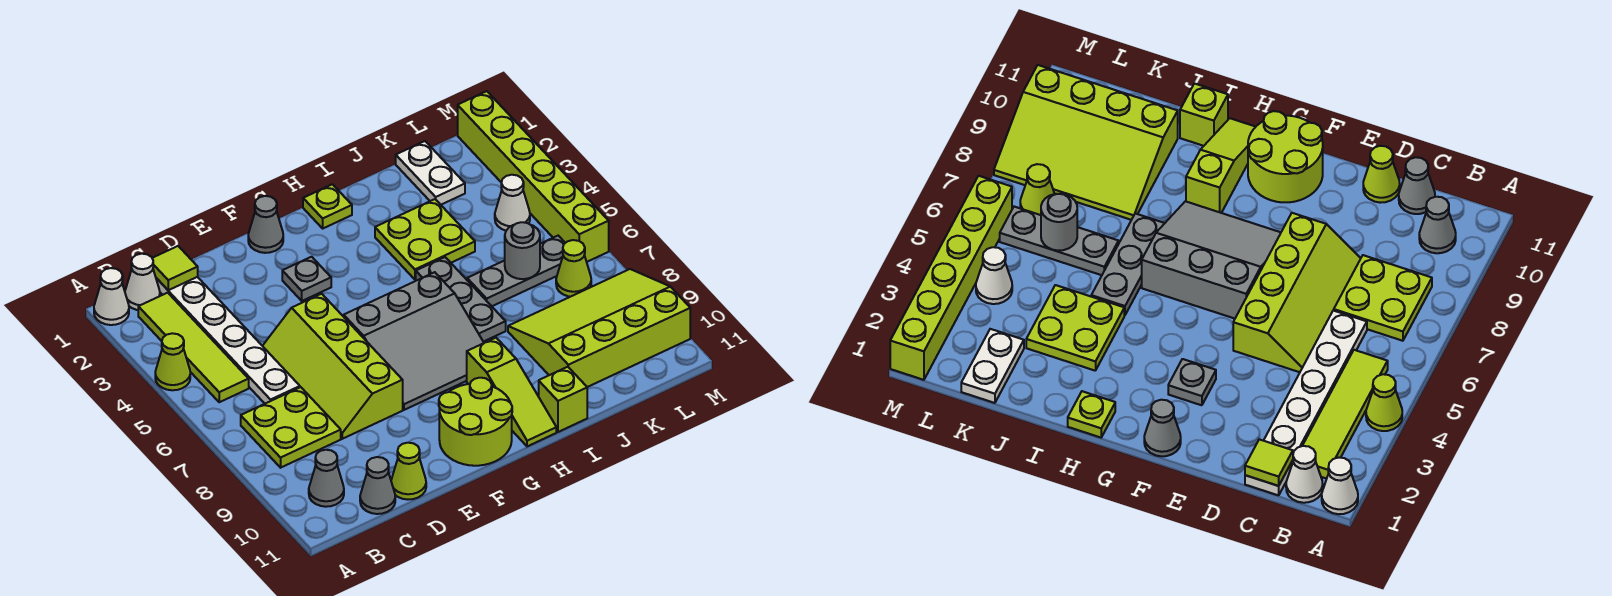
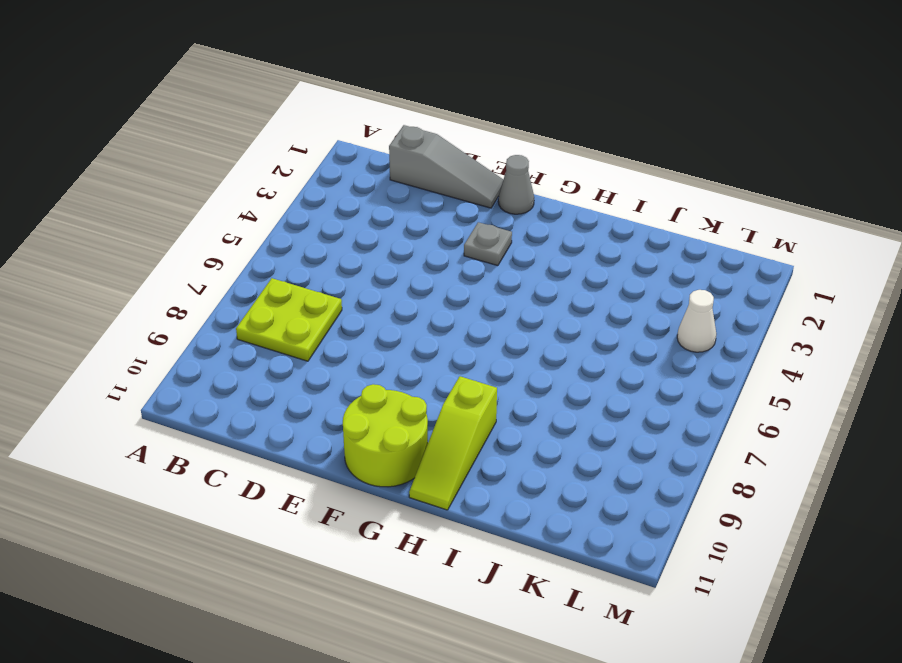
grey slope C1:E1 level 1 top C -> white plate C1:C6 level 1
none -> white cone A1 level 1
none -> lime cone A4 level 1
none -> white cone B1 level 1

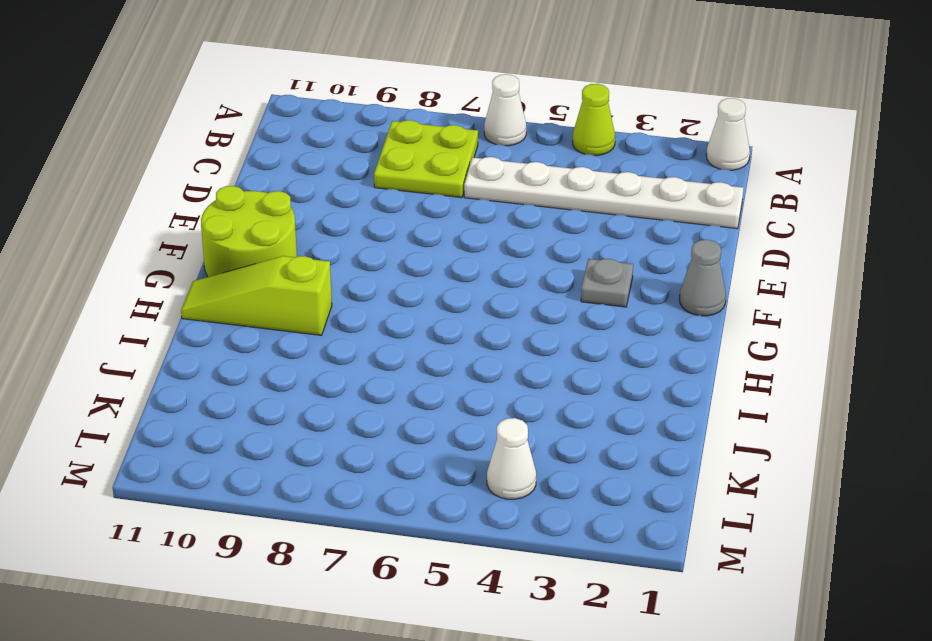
white cone A6 level 1 -> white cone B1 level 1
none -> lime tile B2:B5 level 1
none -> grey cone B10 level 1
none -> grey cone C11 level 1

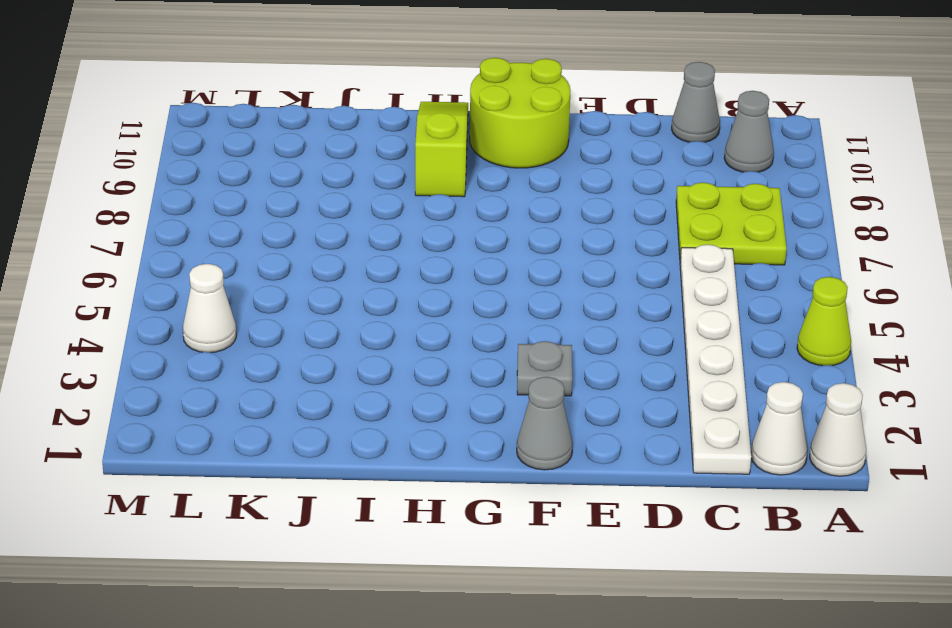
none -> lime tile B2:B5 level 1
none -> lime slope D5:E8 level 1 top E
none -> lime cone D11 level 1

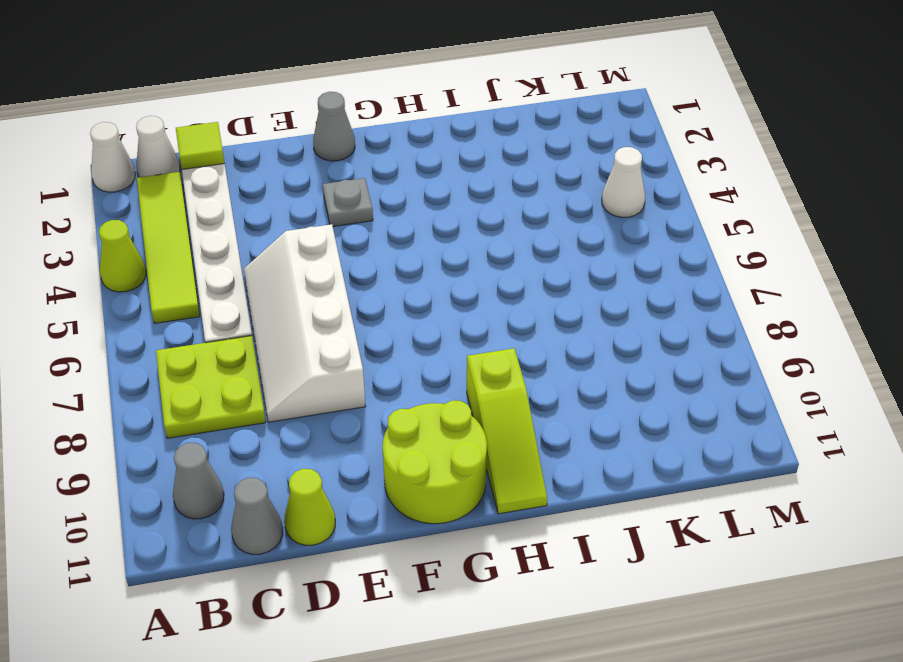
white slope D5:E8 level 1 top E -> lime slope D5:E8 level 1 top E
none -> grey slope F6:H8 level 1 top 6
none -> lime plate H1 level 1
none -> lime plate I3:J4 level 1

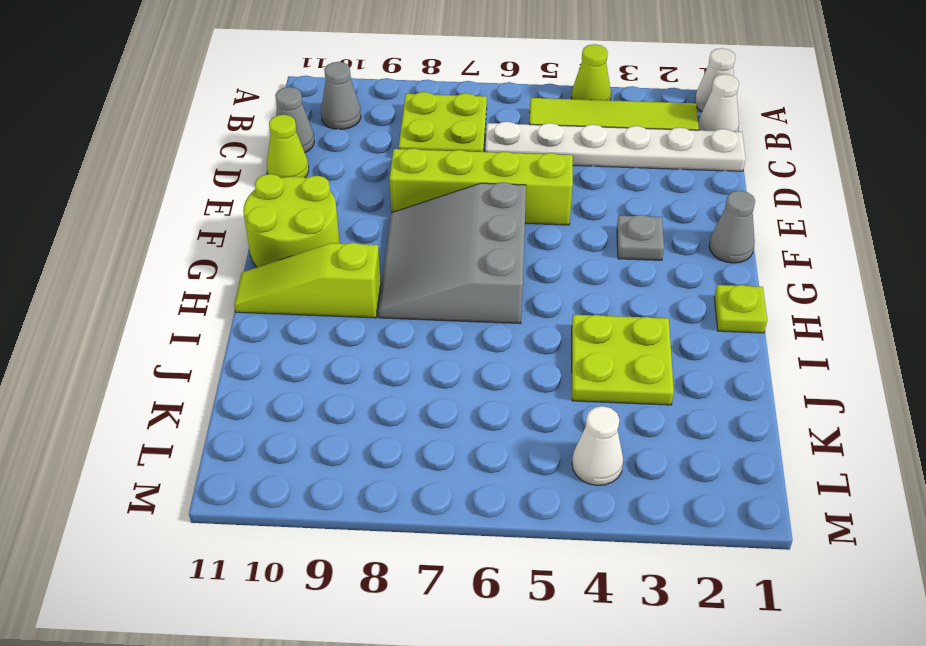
none -> grey plate I5:I7 level 1
none -> lime brick I11 level 1
none -> grey plate J6:L6 level 1

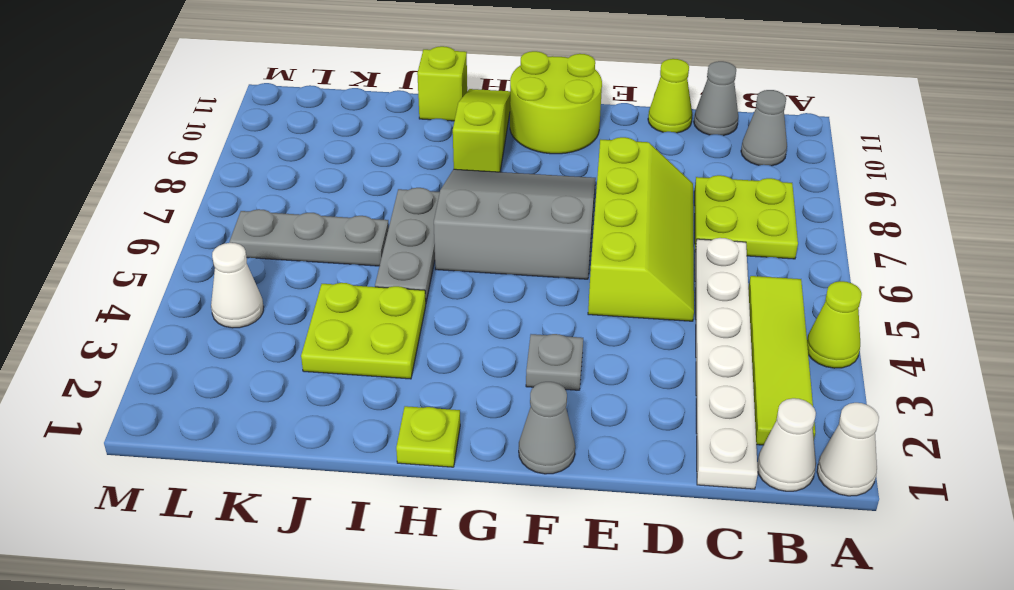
none -> lime slope J8:M10 level 1 top 10
none -> white plate K1:K2 level 1
none -> lime cone L7 level 1

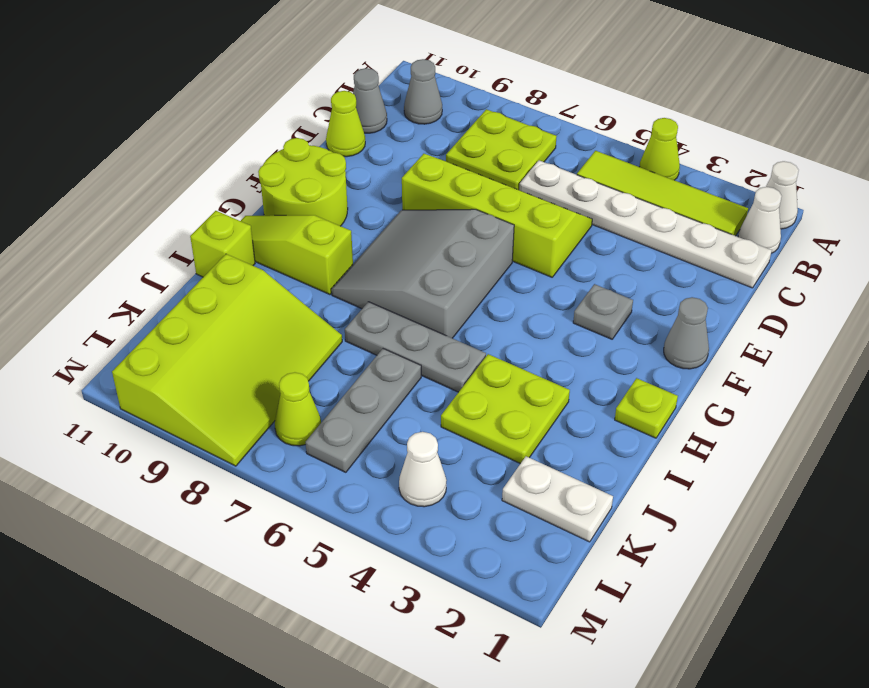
none -> lime brick M1:M6 level 1
none -> lime tile C1 level 2
none -> grey round brick K6 level 2

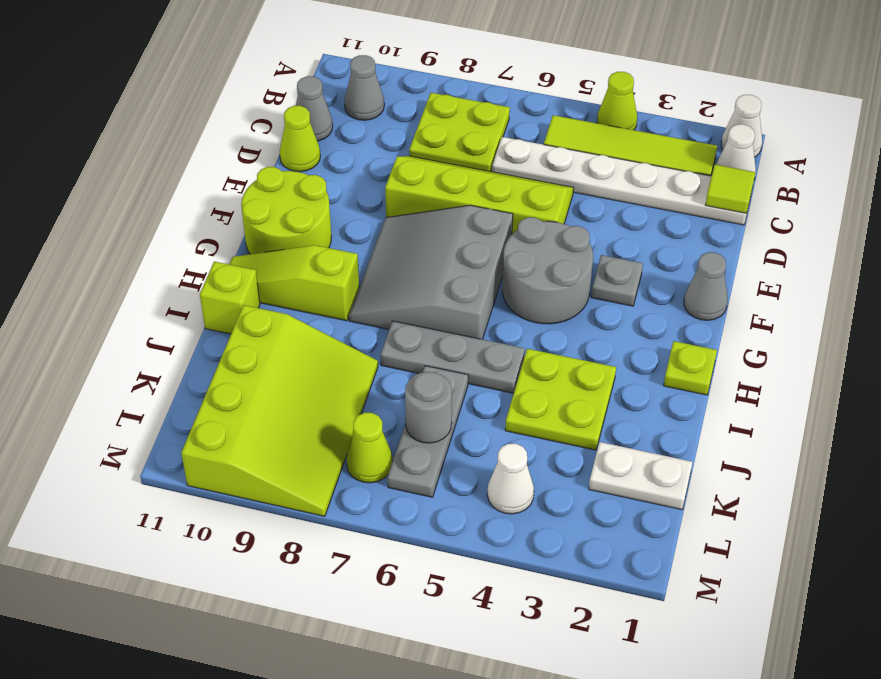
grey round brick F4:G5 level 1 -> none
none -> lime brick M1:M6 level 1

